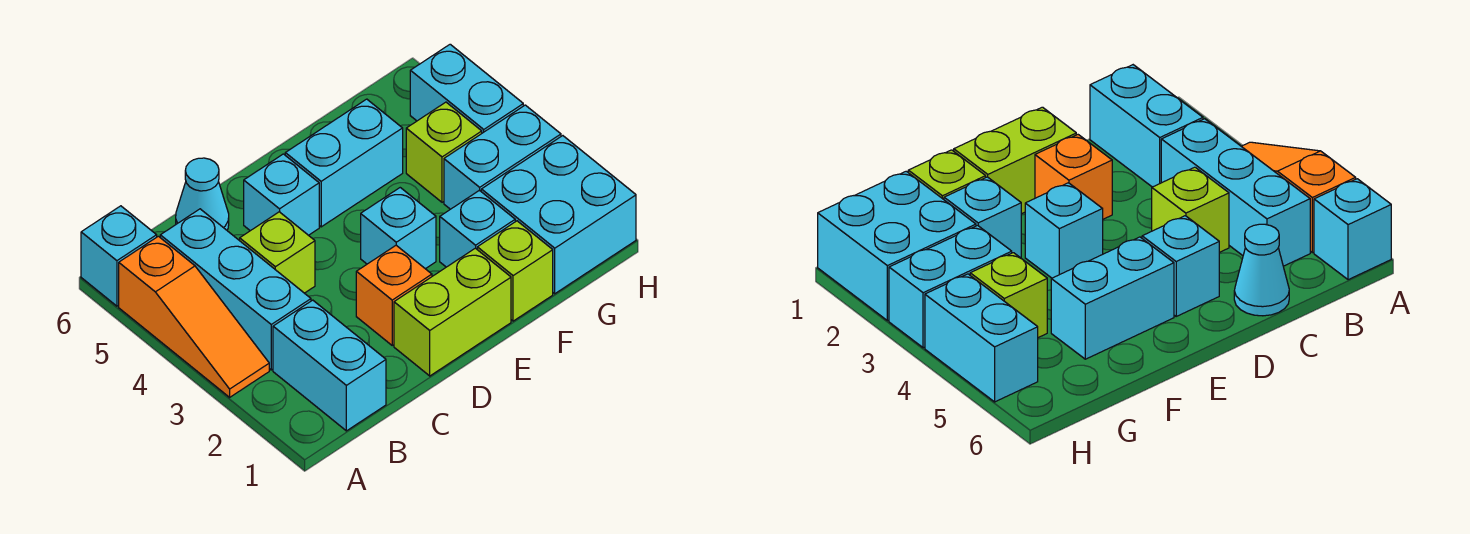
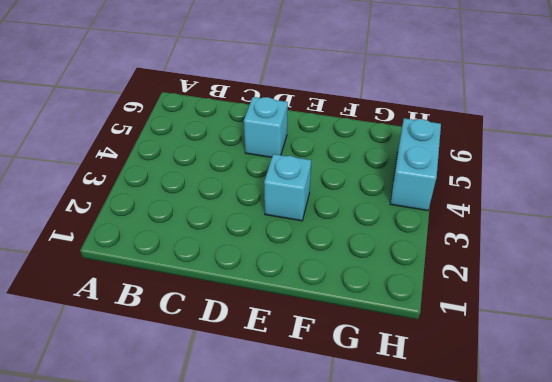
none -> orange slope A3:A5 level 1 top 5
none -> cyan brick A6 level 1
none -> cyan brick B1:B2 level 1

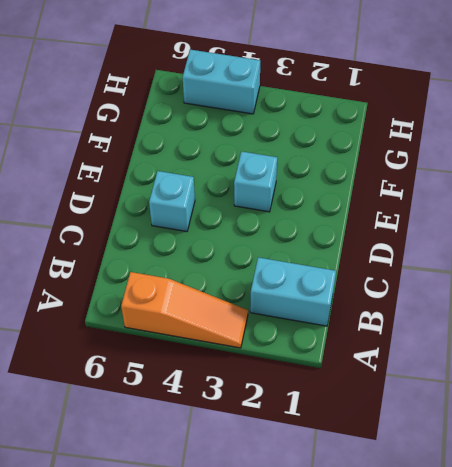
none -> cyan brick A6 level 1
none -> cyan brick B3:B5 level 1
none -> lime brick C4 level 1

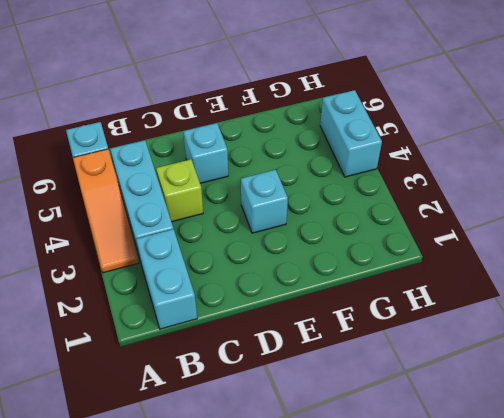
none -> cyan cone C6 level 1
none -> lime brick D1:E1 level 1
none -> orange brick D2 level 1

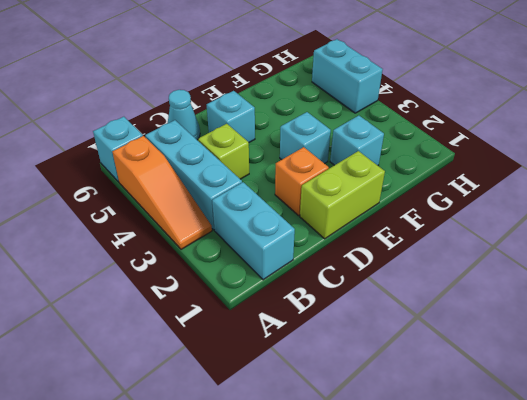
none -> cyan brick E5:F5 level 1
none -> lime brick F1 level 1
none -> cyan brick G1:H2 level 1

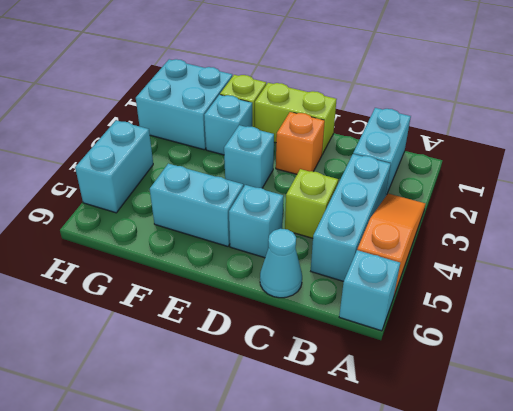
none -> cyan brick G3:H3 level 1
none -> lime brick G4 level 1

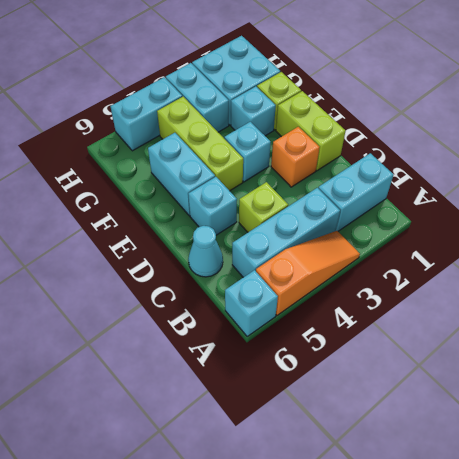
lime brick E4:G4 level 1 -> lime brick G4 level 1

